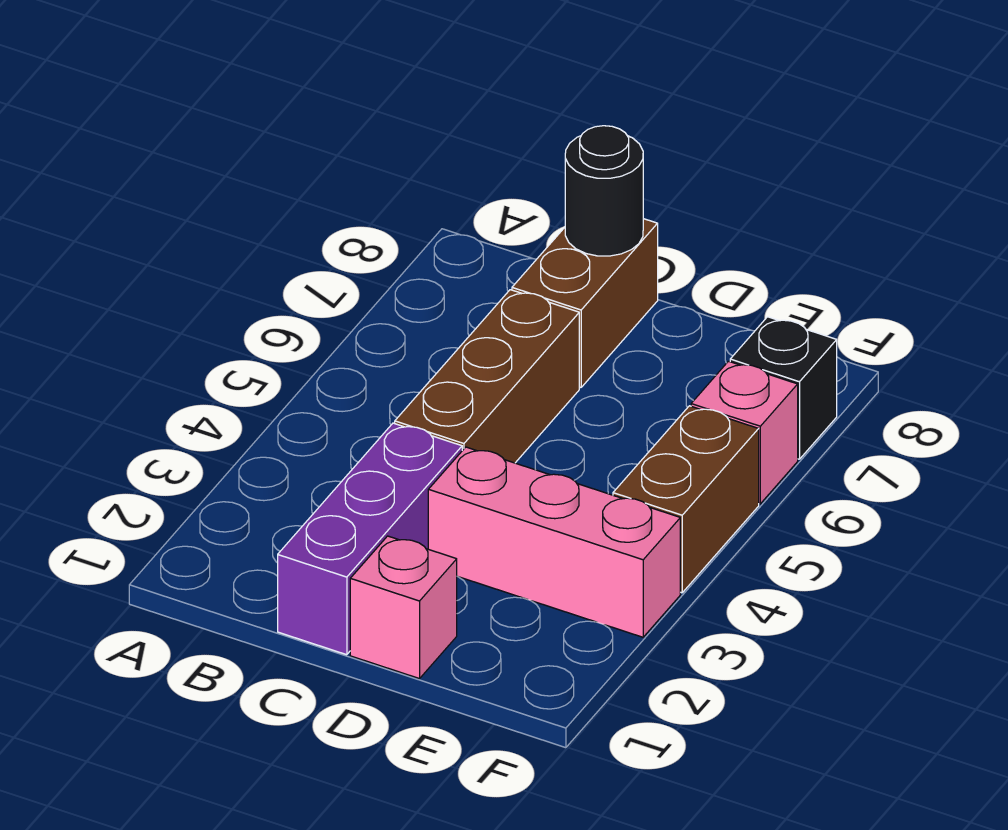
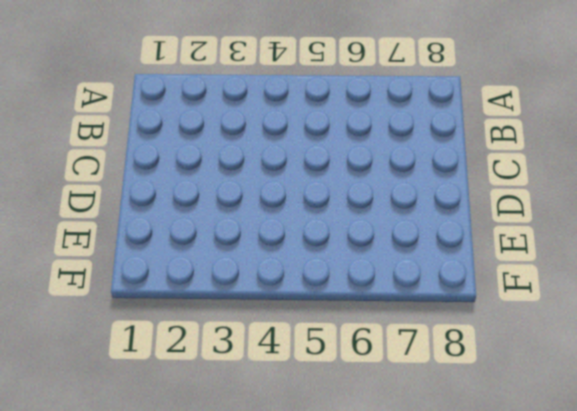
none -> purple brick C1:C3 level 1
none -> brown brick C4:C6 level 1

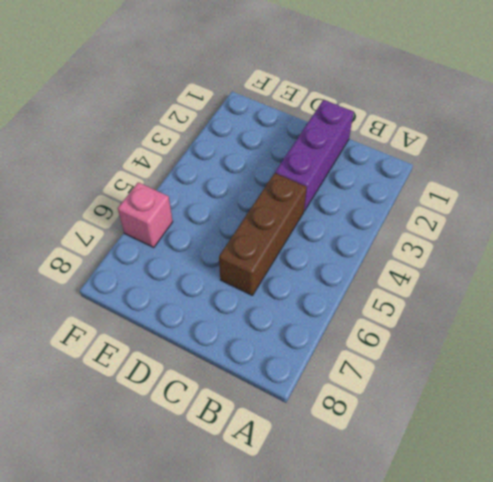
none -> brown brick C7:C8 level 1
none -> pink brick D1 level 1

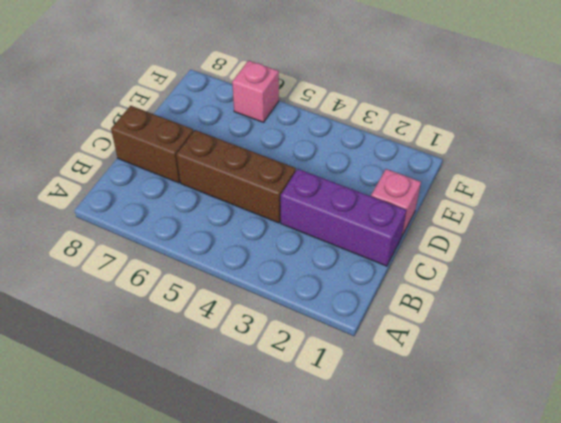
none -> pink brick D3:F3 level 1
none -> brown brick F4:F5 level 1

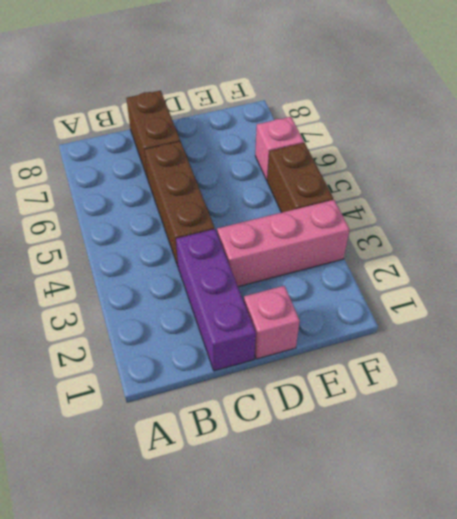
none -> black brick F7 level 1
none -> black round brick C8 level 2

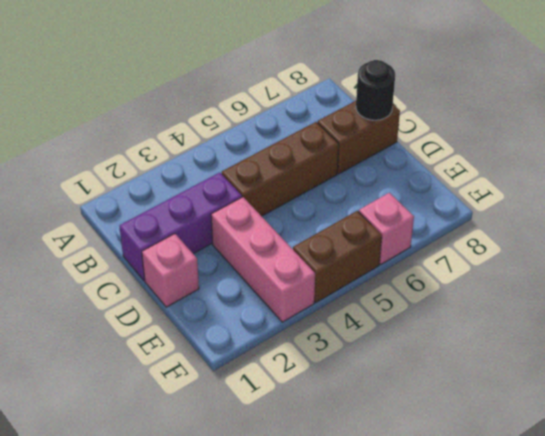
none -> black brick F7 level 1

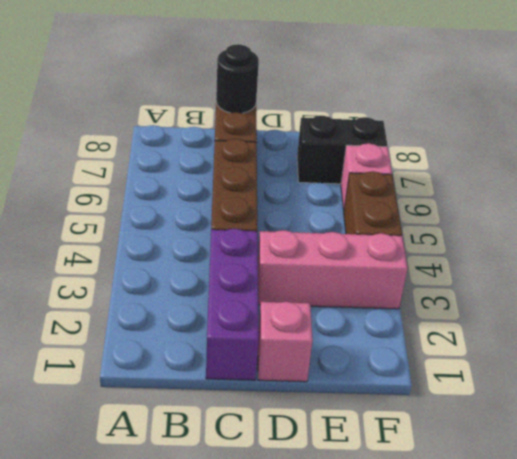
black brick E7:F7 level 1 -> black brick F7 level 1

